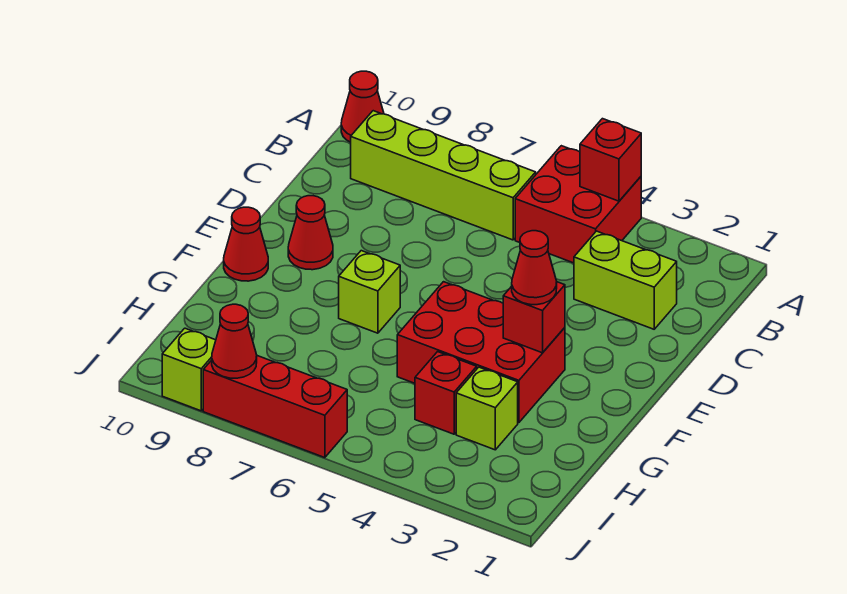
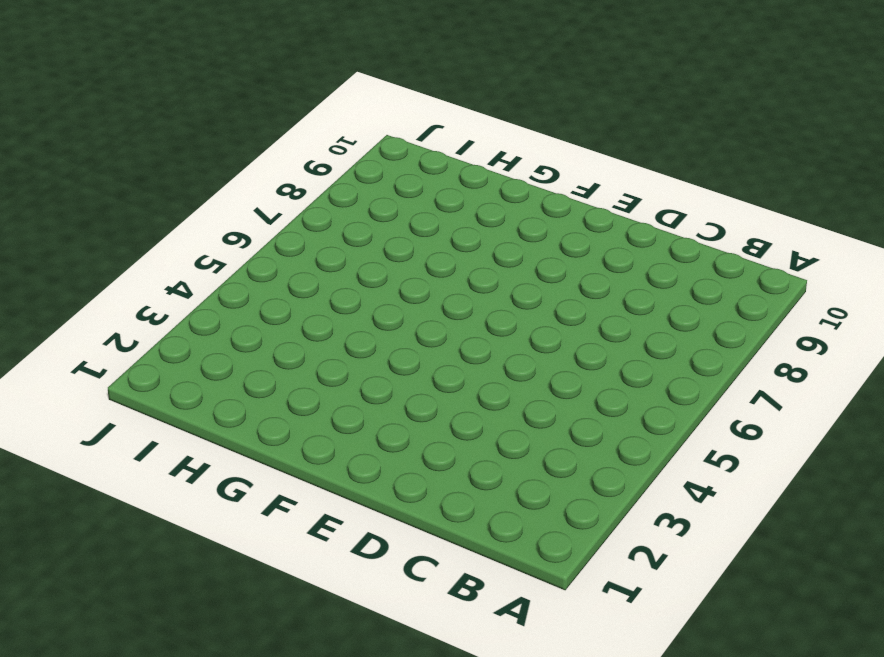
none -> red brick A4:B5 level 1
none -> red cone A10 level 1
none -> lime brick B6:B9 level 1

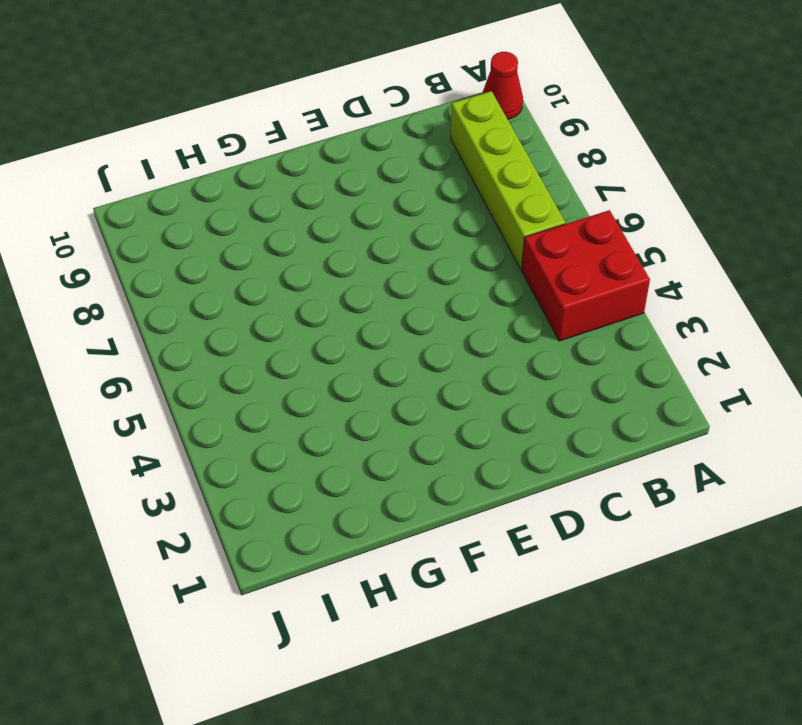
none -> lime brick C2:C3 level 1
none -> red cone E9 level 1
none -> red brick F3:G5 level 1

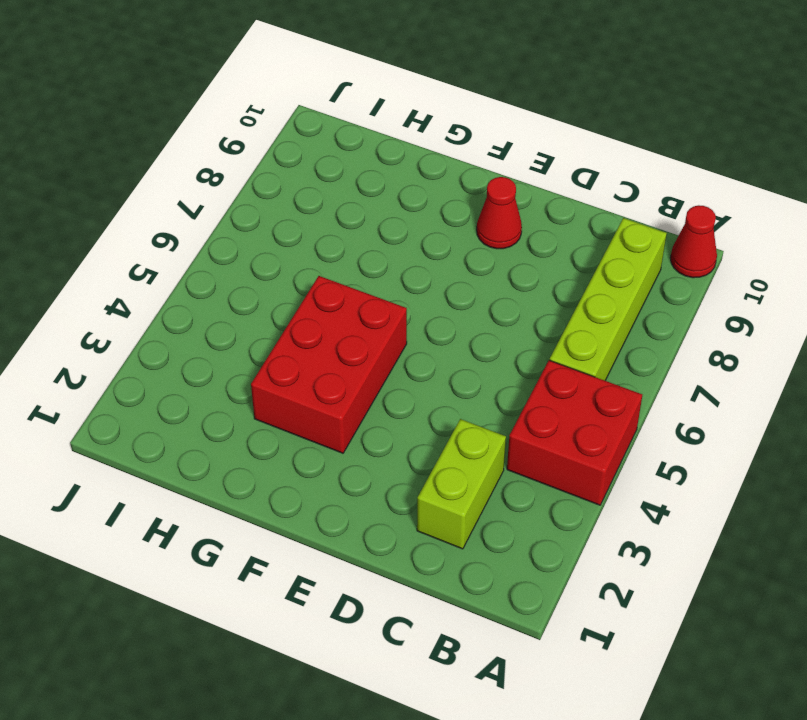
none -> lime brick F7 level 1
none -> red cone F10 level 1
none -> lime brick H3 level 1

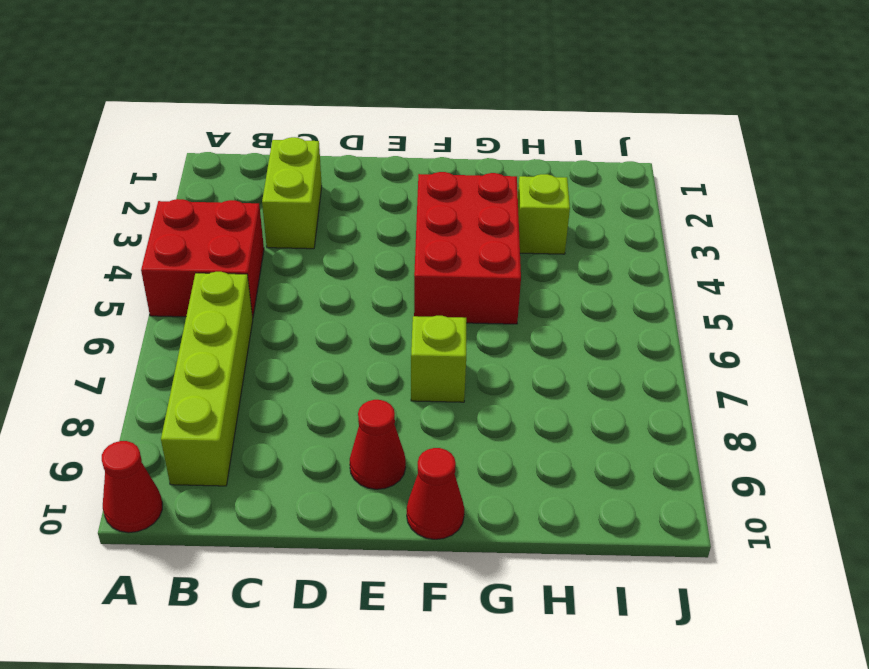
none -> red brick H4 level 1
none -> red brick J6:J8 level 1
none -> lime brick J9 level 1

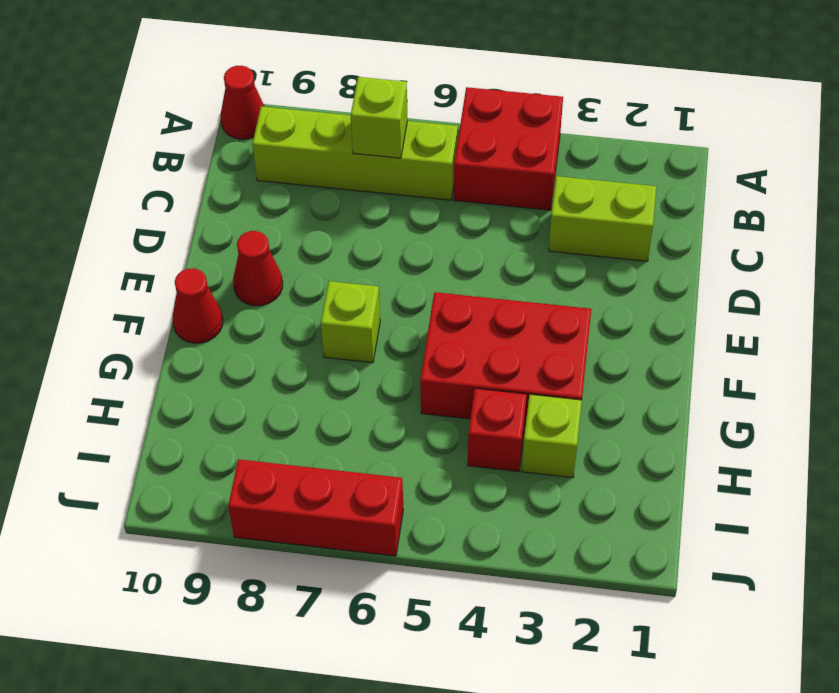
lime brick B7 level 2 -> lime brick J9 level 1
none -> red brick A4 level 2
none -> red brick F3 level 2
none -> red cone J8 level 2

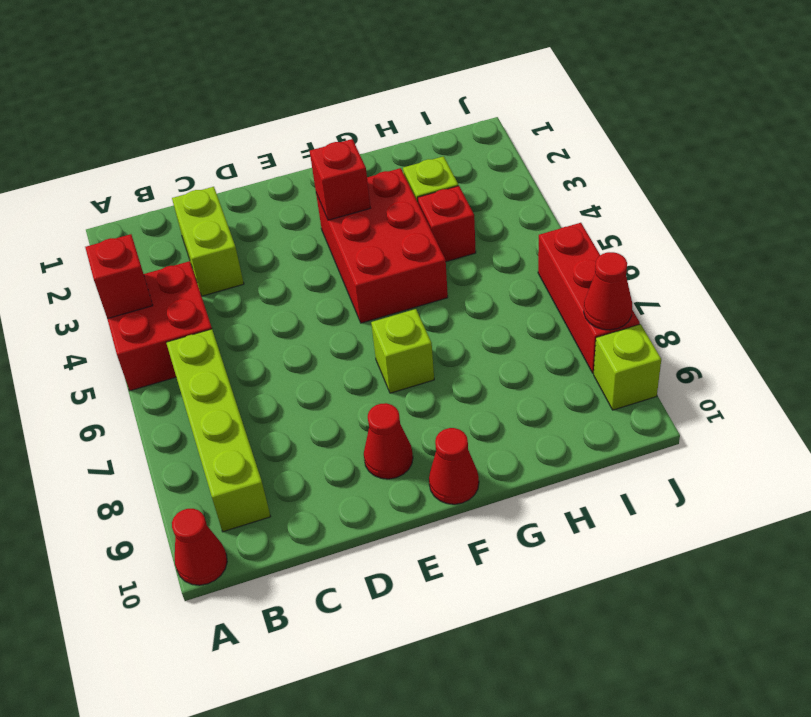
none -> red cone F3 level 3

